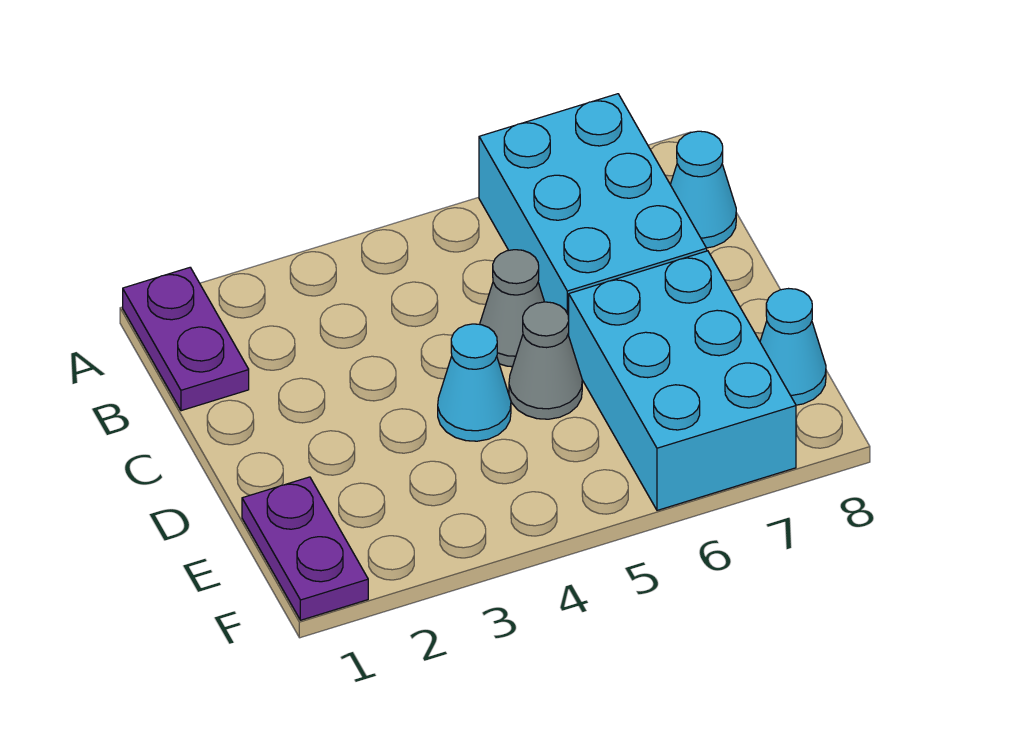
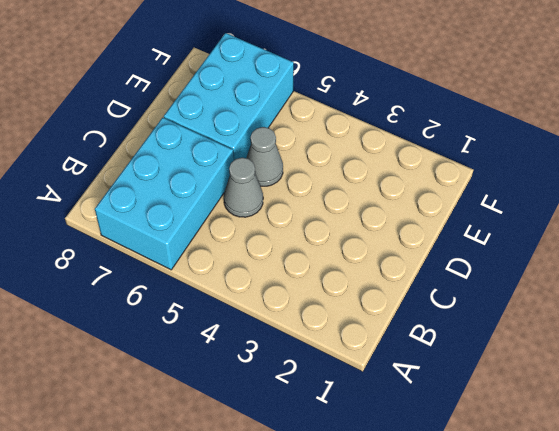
none -> purple plate A1:B1 level 1
none -> cyan cone B8 level 1

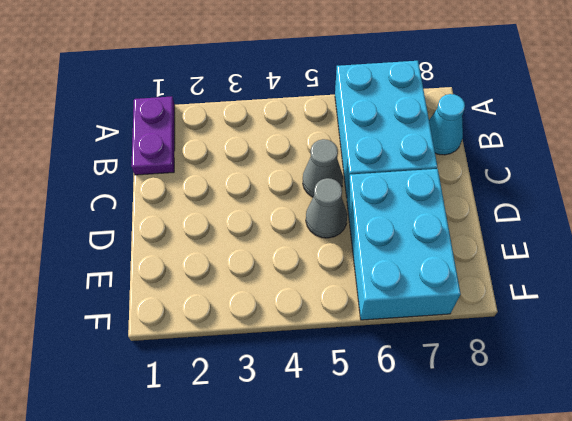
none -> cyan cone D4 level 1
none -> purple plate E1:F1 level 1

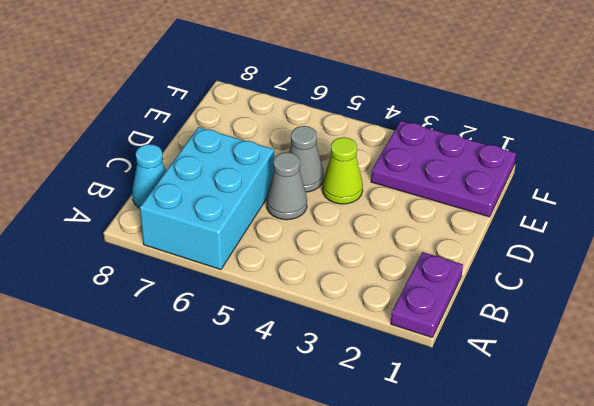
lime cone D4 level 1 -> cyan cone D4 level 1
purple plate E1:F3 level 1 -> purple plate E1:F1 level 1
none -> cyan brick D6:F7 level 1
none -> cyan cone E8 level 1

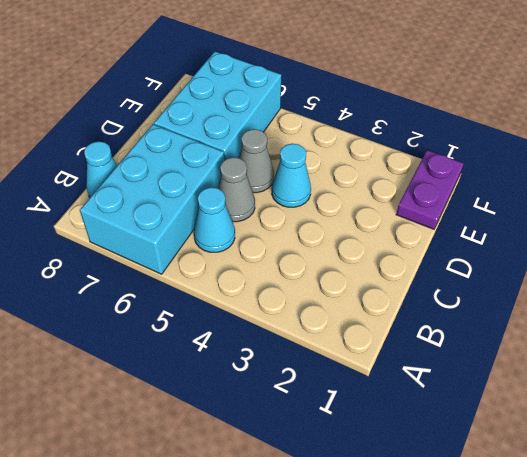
cyan cone B5 level 1 -> cyan cone E8 level 1
none -> purple plate A1:B1 level 1

